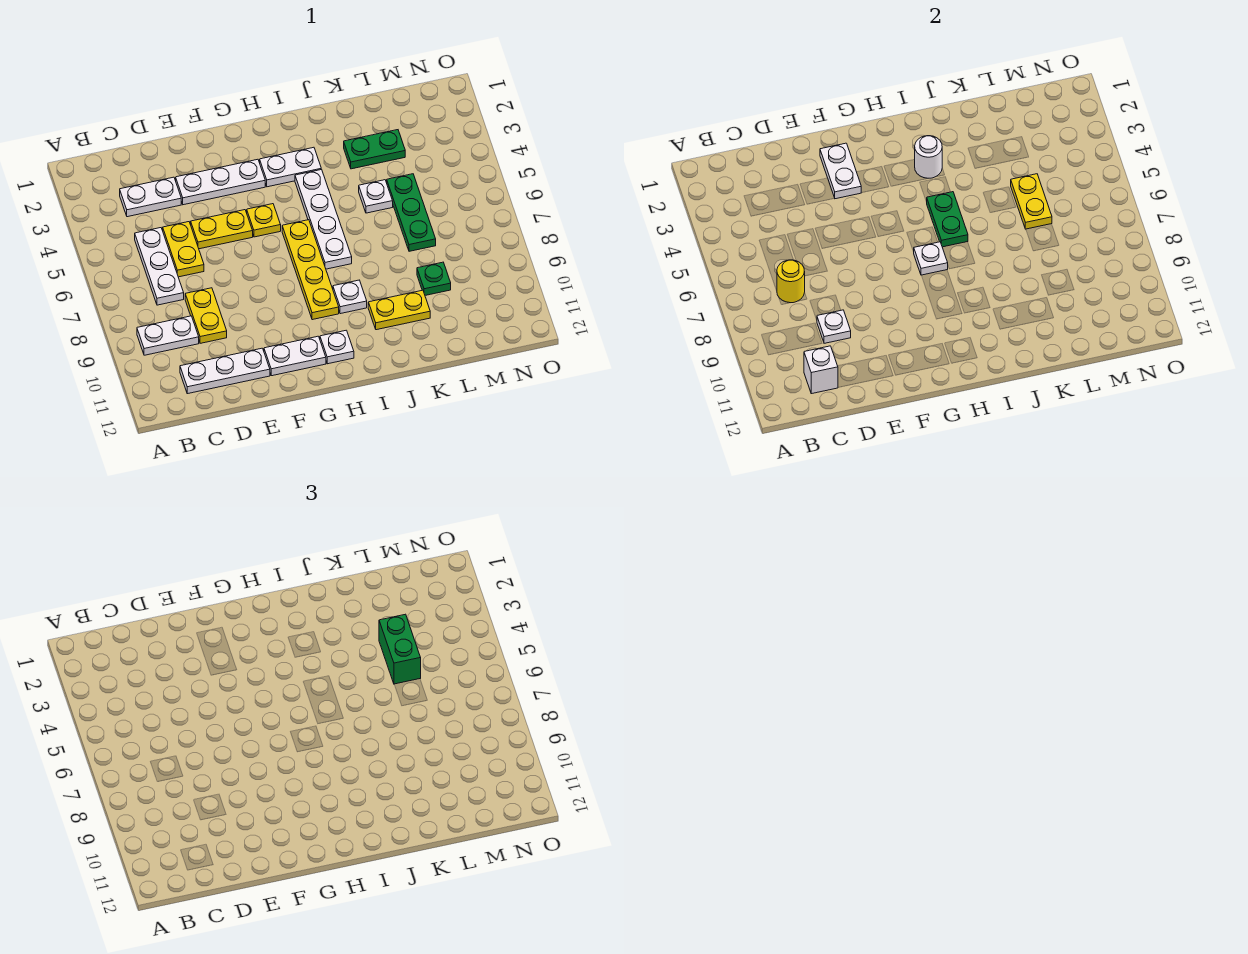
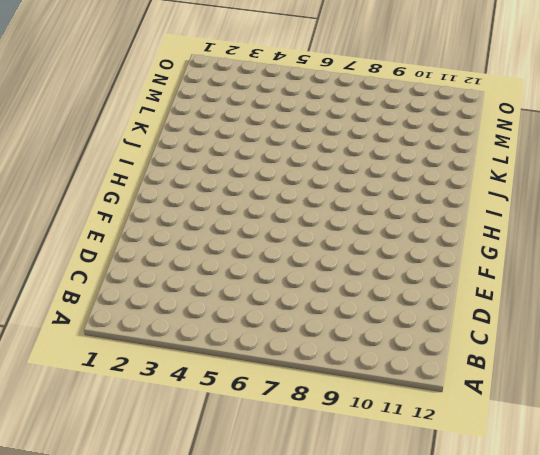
none -> white plate B9:C9 level 1
none -> white plate C3:D3 level 1
none -> white plate C5:C7 level 1

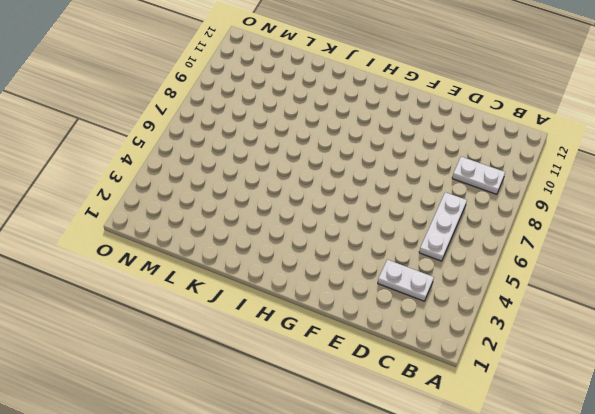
none -> white plate C11:E11 level 1
none -> yellow plate D5:D6 level 1
none -> yellow plate D8:D9 level 1

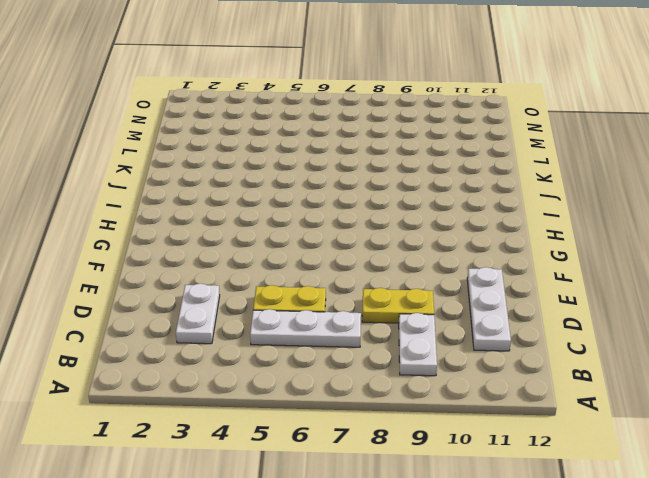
none -> white plate E3:G3 level 1
none -> yellow plate E5:F5 level 1
none -> white plate F11:G11 level 1

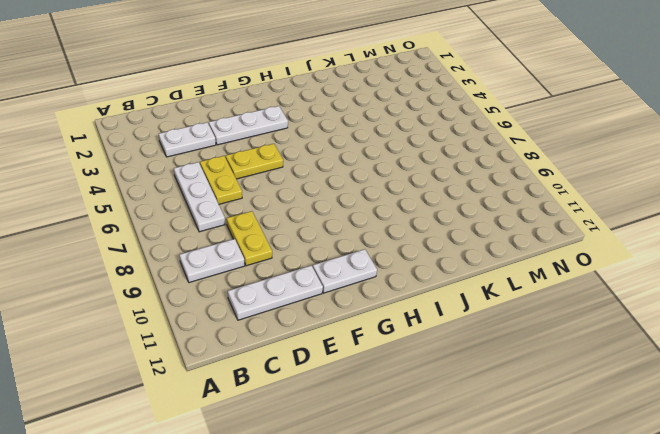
none -> yellow plate G5 level 1
none -> white plate H3:I3 level 1
none -> yellow plate H6:H9 level 1

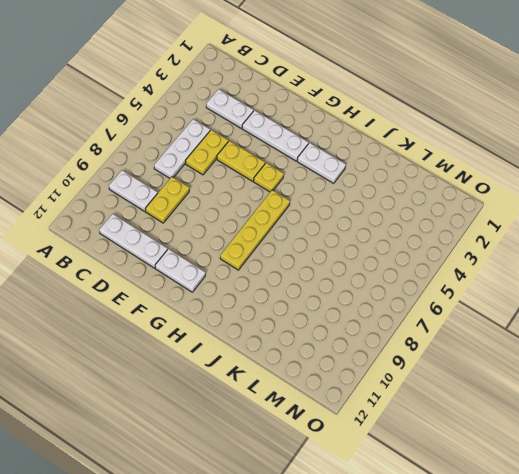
none -> white plate H11 level 1
none -> white plate I4:I7 level 1
none -> white plate I9 level 1

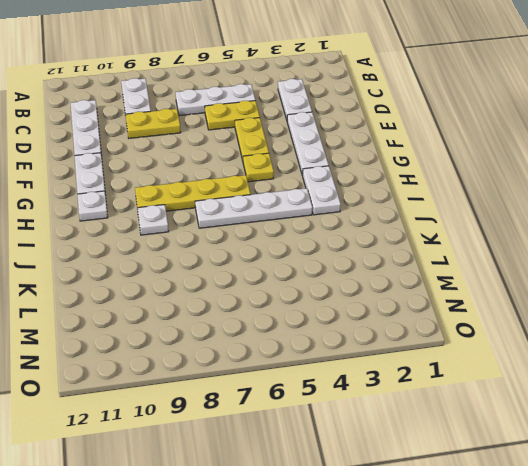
none -> yellow plate J10:K10 level 1
none -> green plate K3:L3 level 1
none -> white plate K5 level 1

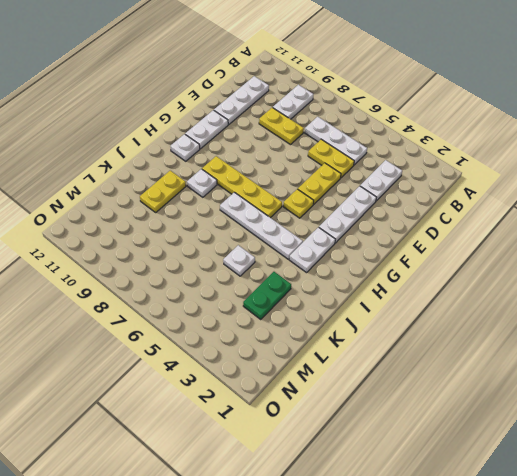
none -> green plate L5:L7 level 1
none -> green plate L9 level 1
none -> yellow round brick C7 level 2

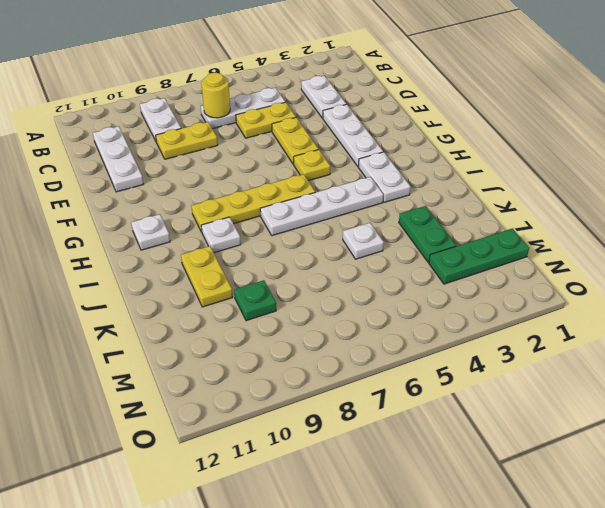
green plate M1:M3 level 1 -> green plate L5:L7 level 1
none -> white plate F11:G11 level 1
none -> white brick C11 level 2
none -> white plate D9 level 2

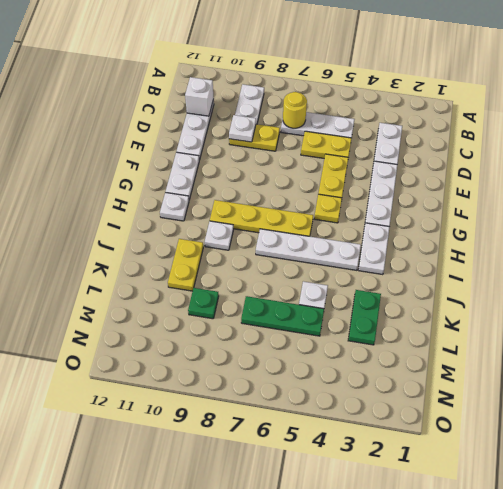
none -> white plate F2:F3 level 2
none -> white plate H7 level 2
none -> white round brick I3 level 2

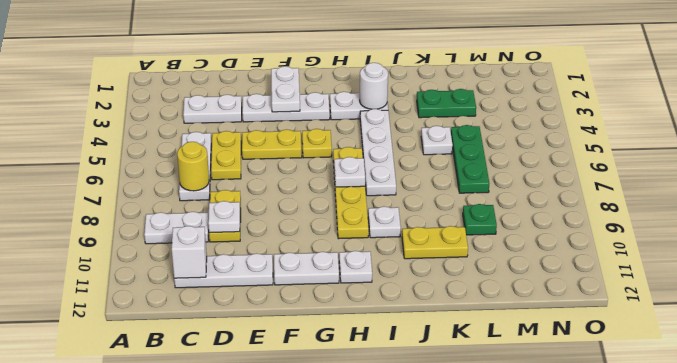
none -> green plate I5:I6 level 2
none -> yellow plate L5:L6 level 2
none -> green brick L4:L5 level 3

